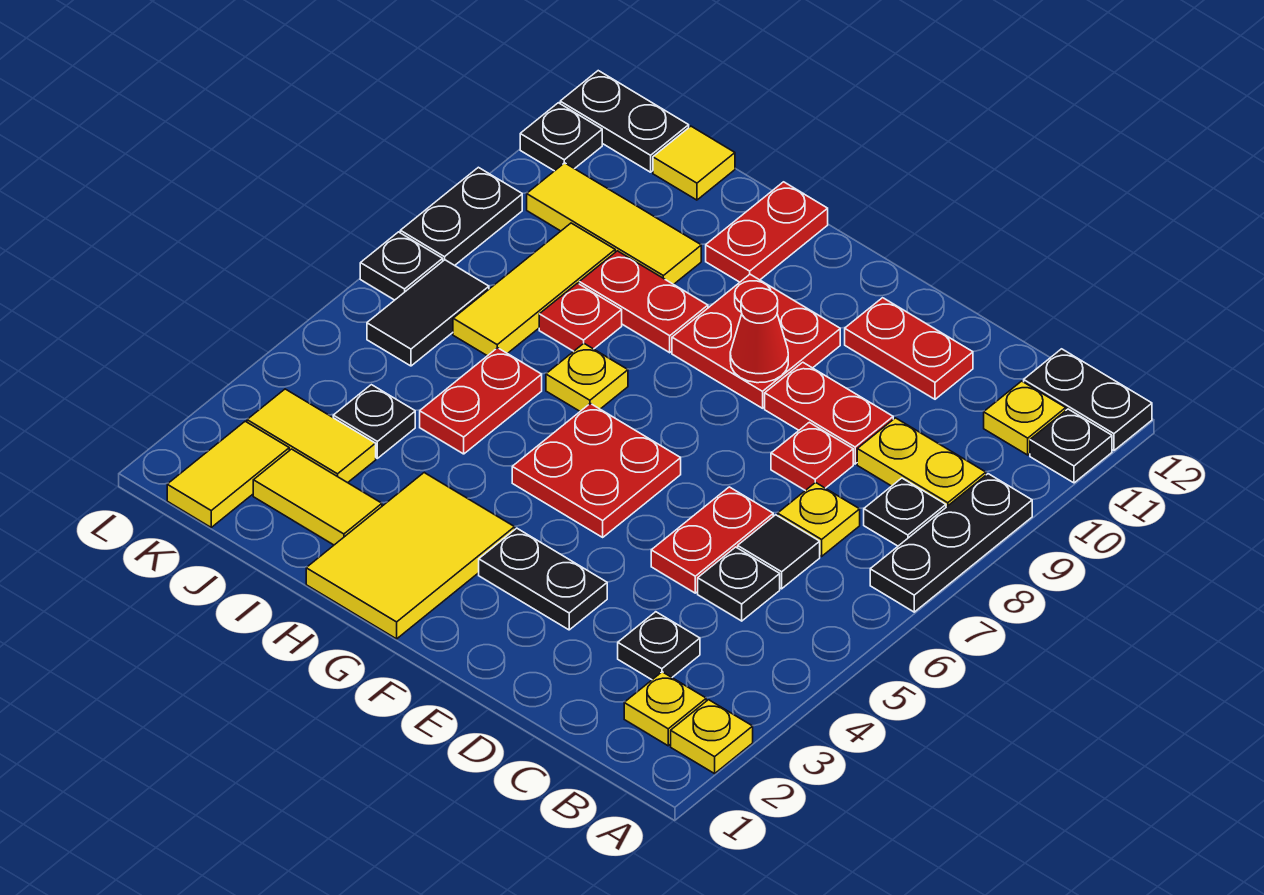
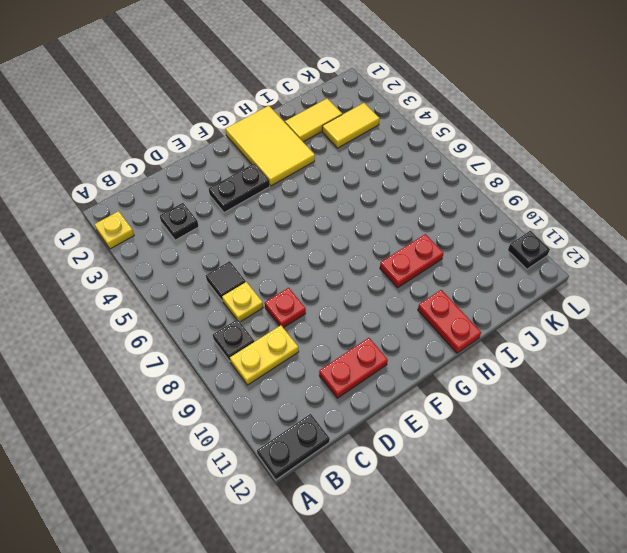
none -> black plate A7:A9 level 1
none -> black plate A11 level 1
none -> yellow plate B2 level 1
none -> yellow plate B11 level 1

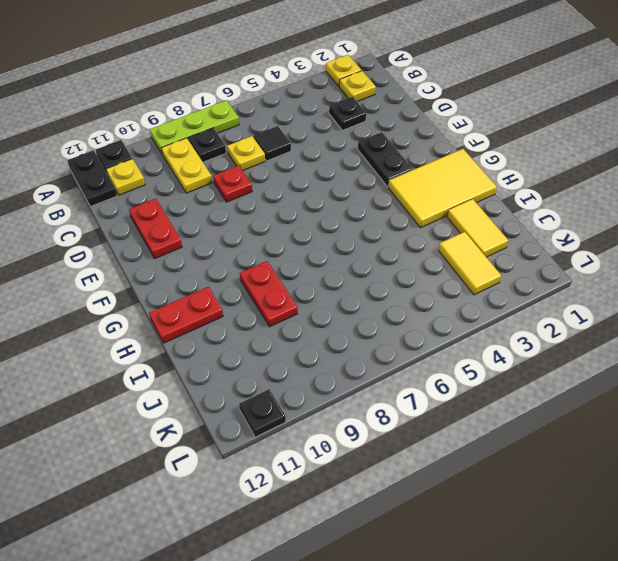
lime plate A7:A9 level 1 -> black plate A7:A9 level 1
none -> black plate C5 level 1
none -> red plate D5:D6 level 1
none -> red plate D9:E9 level 1
none -> red plate F5:G6 level 1

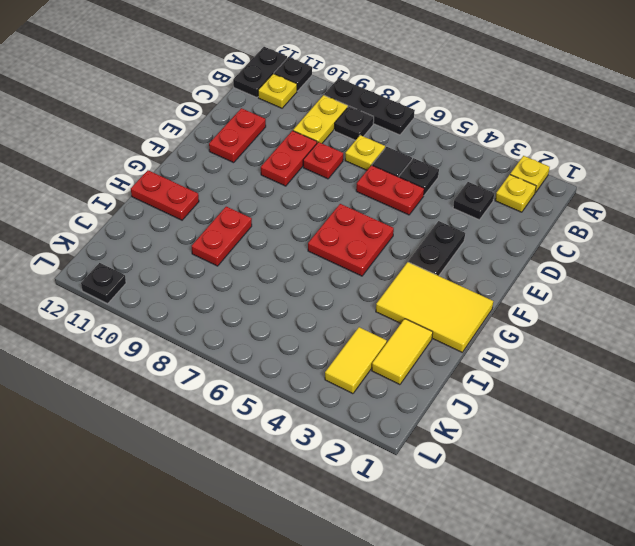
none -> red plate F9:G10 level 1
none -> yellow plate H7 level 1
none -> red plate I5:I6 level 1
none -> red plate I8 level 1

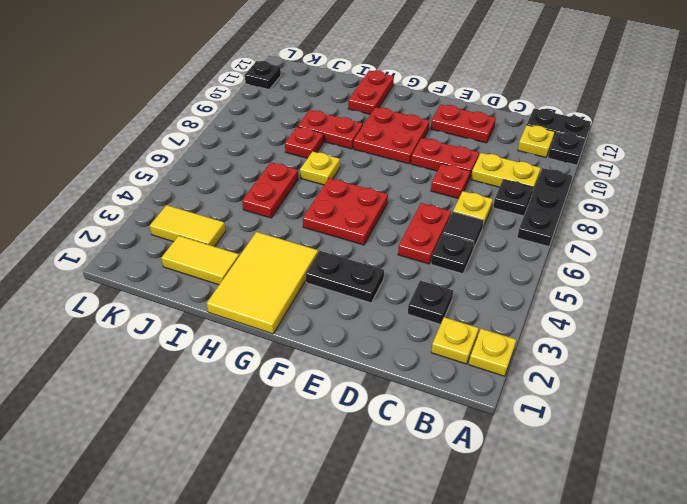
none -> yellow tile I10:K10 level 1
none -> black plate J4 level 1
none -> yellow tile J7:J9 level 1
none -> yellow tile J12 level 1

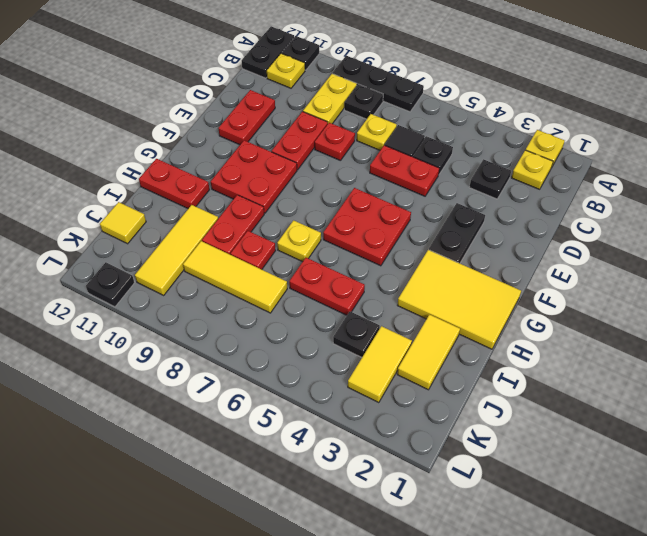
none -> yellow tile K1:K2 level 1
none -> black tile K6:K7 level 1
none -> black plate K12:L12 level 1
none -> black plate L7 level 1

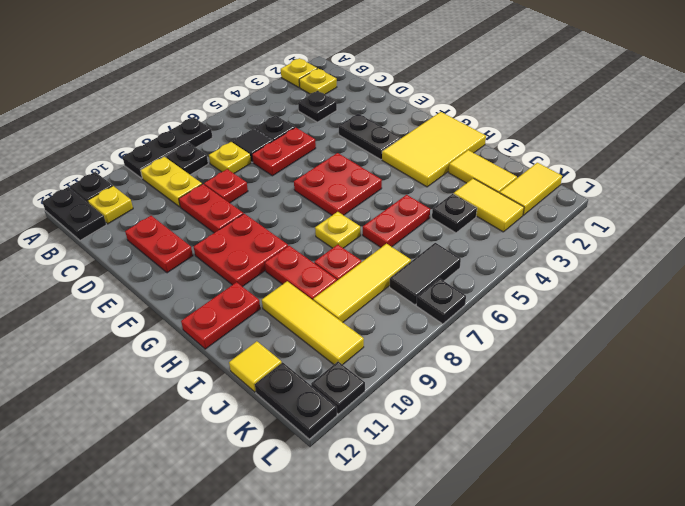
none -> black plate L8:L9 level 1
none -> red cone F9 level 2

